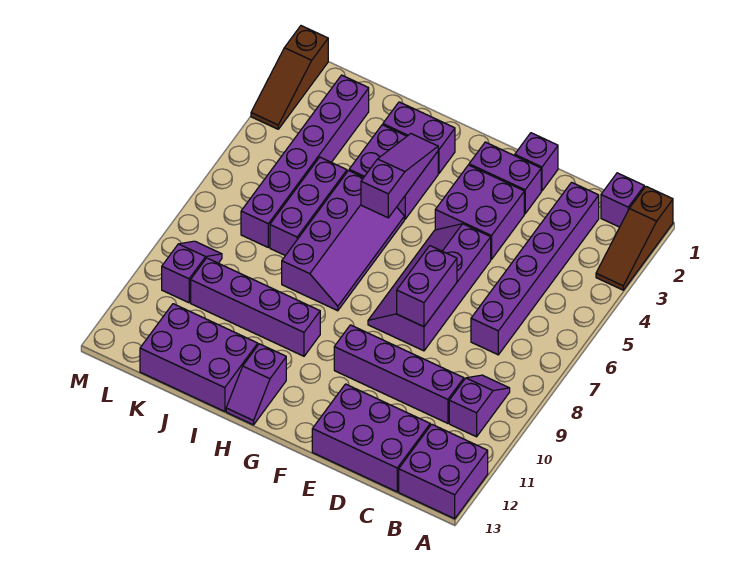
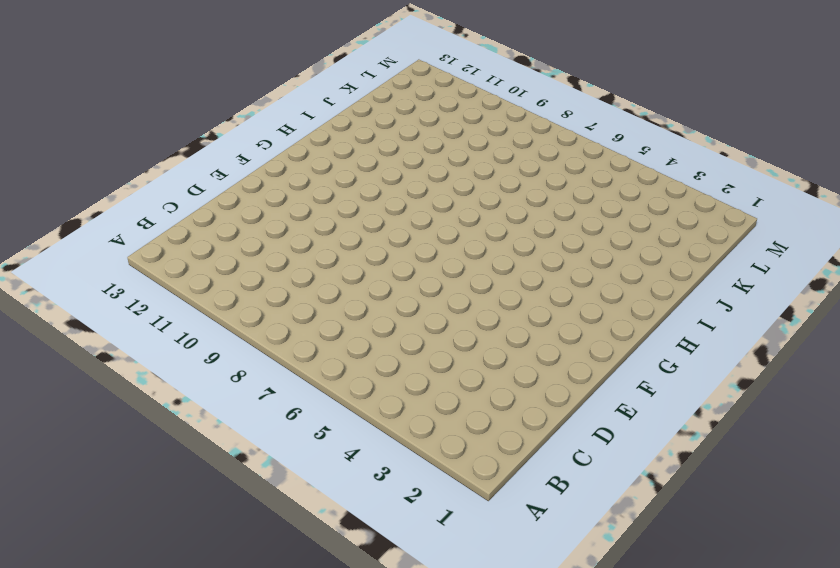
none -> brown slope A1:A3 level 1 top 1
none -> purple brick A12:B13 level 1
none -> purple brick B1 level 1

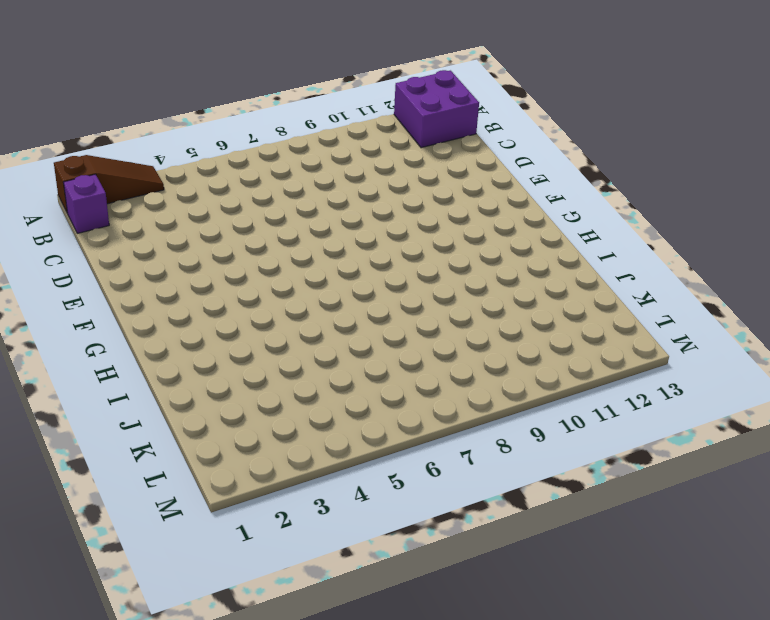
none -> purple slope B9:B10 level 1 top 10
none -> purple brick C2:C7 level 1
none -> purple brick C10:F10 level 1

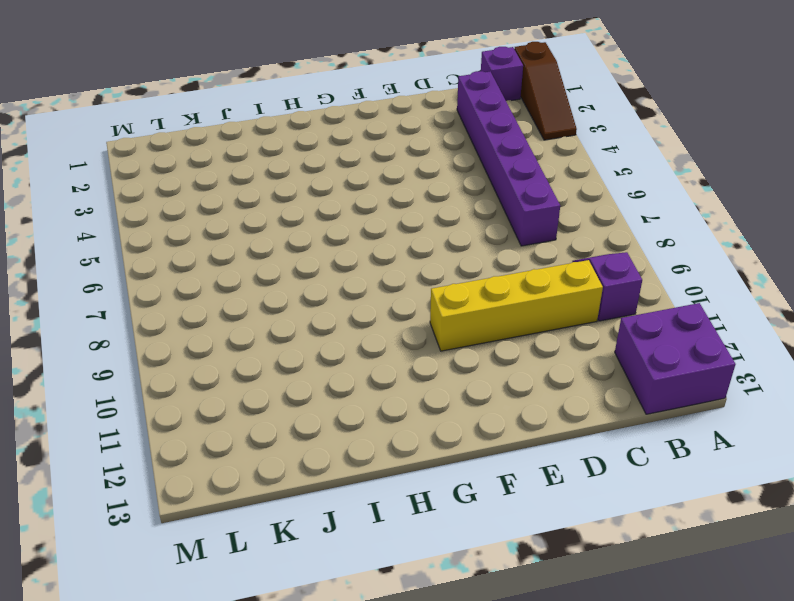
yellow brick C10:F10 level 1 -> purple brick C10:F10 level 1
none -> purple brick C12:E13 level 1
none -> purple brick E1 level 1
none -> purple brick E2:F2 level 1

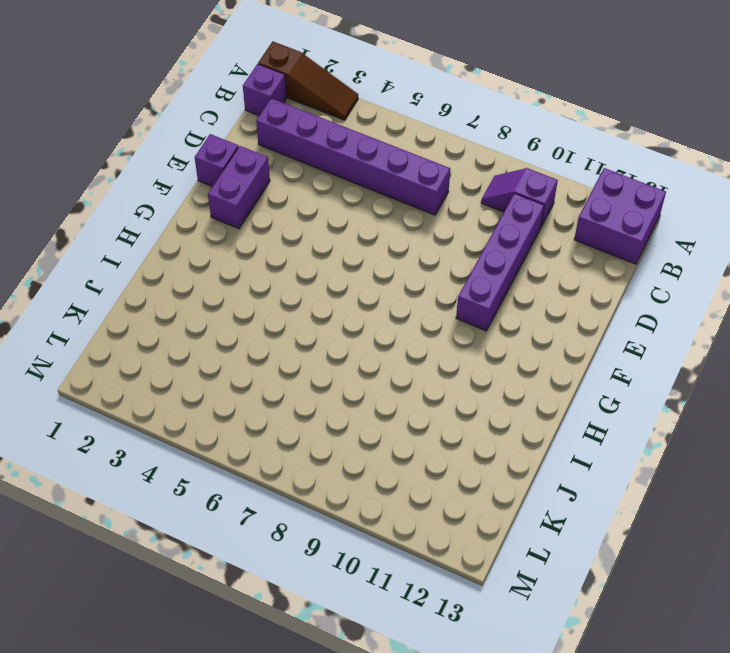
none -> purple brick C12:E13 level 1
none -> purple brick E3:F4 level 1
none -> purple slope E5:F8 level 1 top E

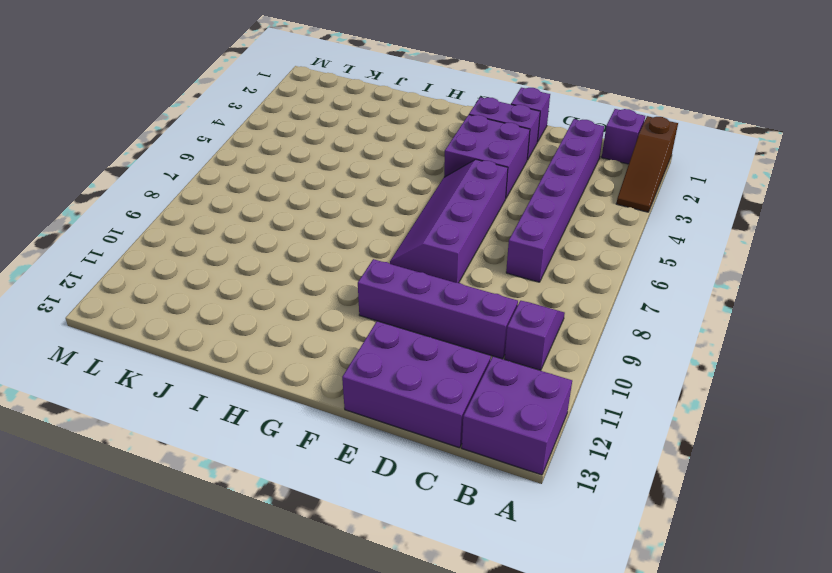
none -> purple brick H2:I2 level 1
none -> purple brick H3:I4 level 1
none -> purple slope H5:I8 level 1 top I

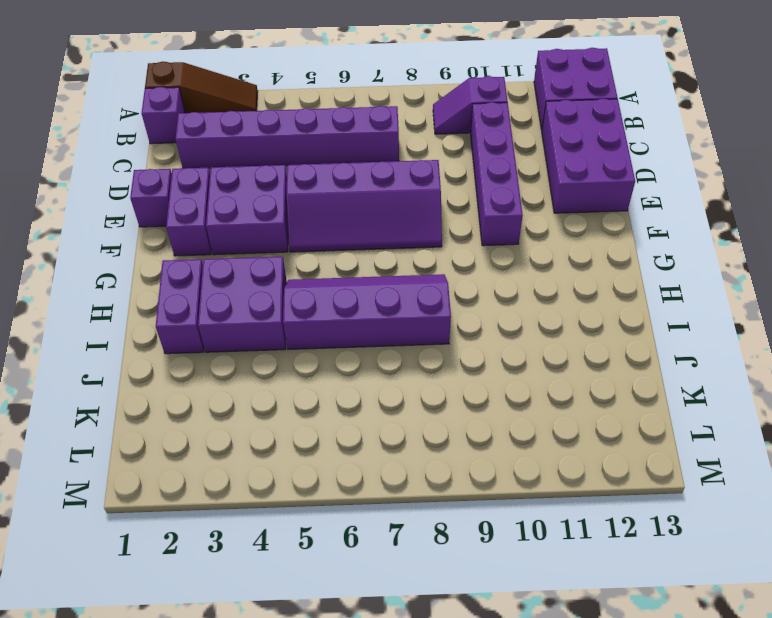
none -> purple brick H10:K10 level 1
none -> purple slope H12:H13 level 1 top 12
none -> purple brick I12:K13 level 1

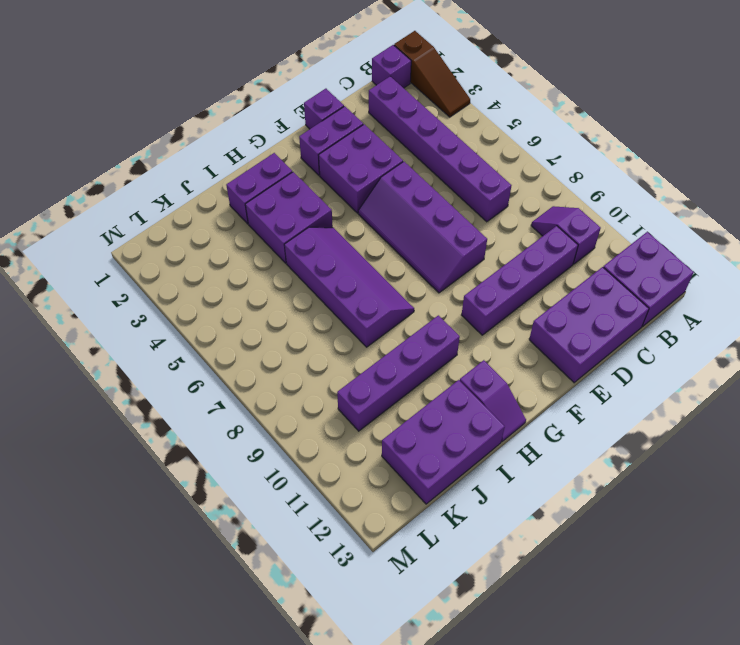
none -> purple brick J5:J7 level 1
none -> purple brick K2:K7 level 1
none -> purple slope L9:L10 level 1 top 10

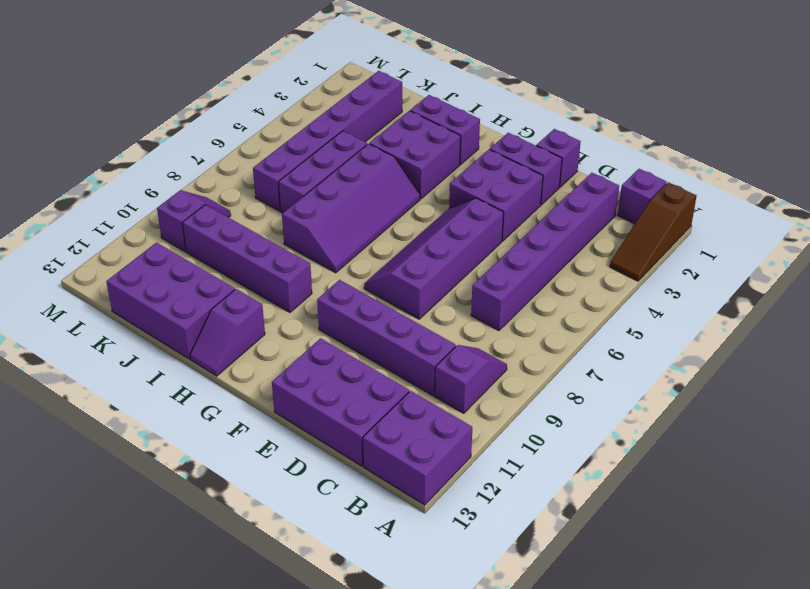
none -> brown slope M1:M3 level 1 top 1
none -> purple brick E7:E8 level 2
none -> purple slope H3:H5 level 2 top 5

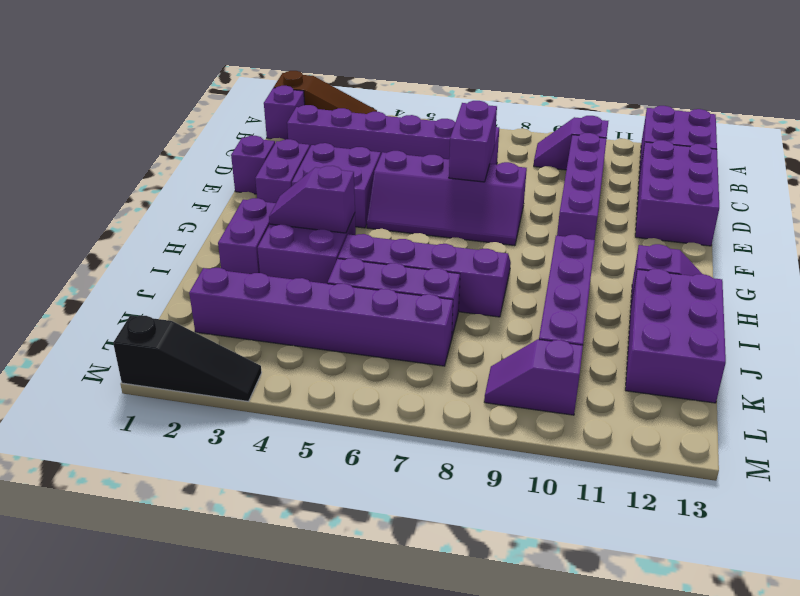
purple brick D7:E7 level 2 -> purple brick E7:E8 level 2
purple slope H3:H4 level 2 top 4 -> purple slope H3:H5 level 2 top 5
black slope M1:M3 level 1 top 1 -> brown slope M1:M3 level 1 top 1

